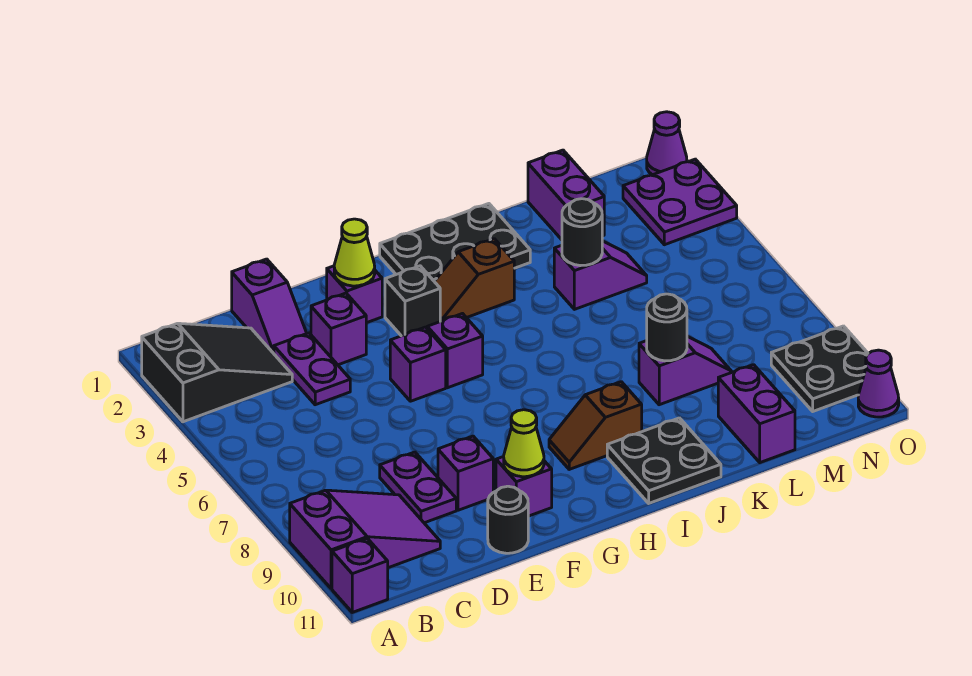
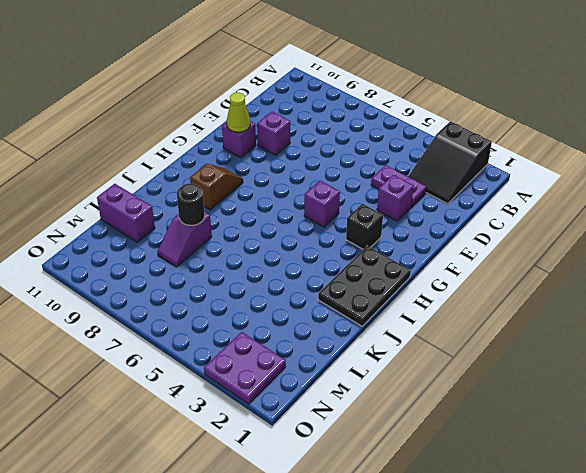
none -> purple slope A9:C10 level 1 top A
none -> purple brick A11 level 1
none -> purple slope D1:D2 level 1 top 1
none -> purple plate D8:D9 level 1

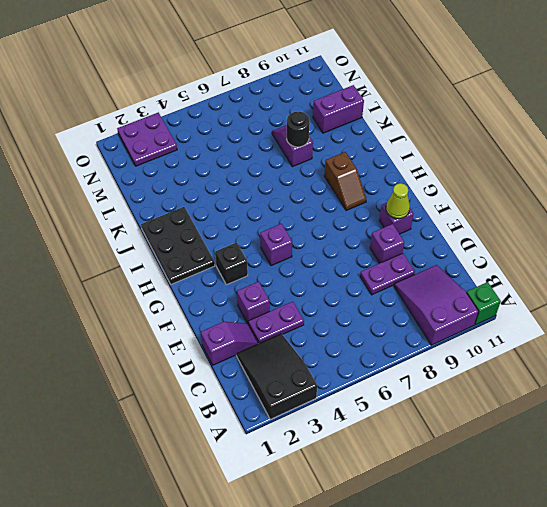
green brick A11 level 1 -> purple brick A11 level 1
none -> black round brick E11 level 1
none -> purple brick F2 level 1
none -> purple brick F5 level 1
none -> brown slope H3:I3 level 1 top I

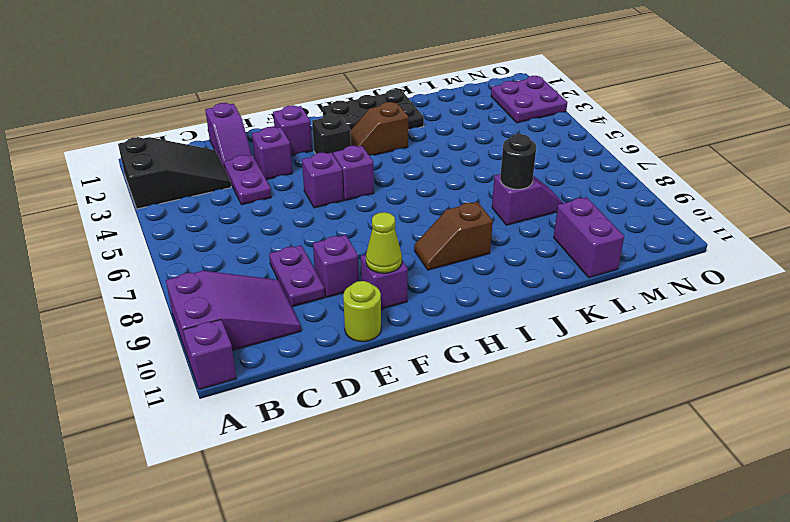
lime round brick E11 level 1 -> black round brick E11 level 1
none -> black plate I10:J11 level 1
none -> purple slope K4:L4 level 1 top K
none -> purple brick L1:L2 level 1
none -> black plate N9:O10 level 1

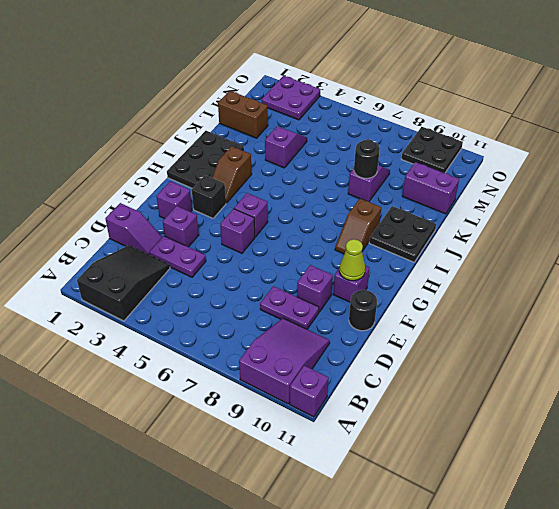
brown brick L1:L2 level 1 -> purple brick L1:L2 level 1
none -> purple cone O1 level 1
none -> purple cone O11 level 1
none -> lime cone F2 level 2
none -> black round brick K4 level 2

